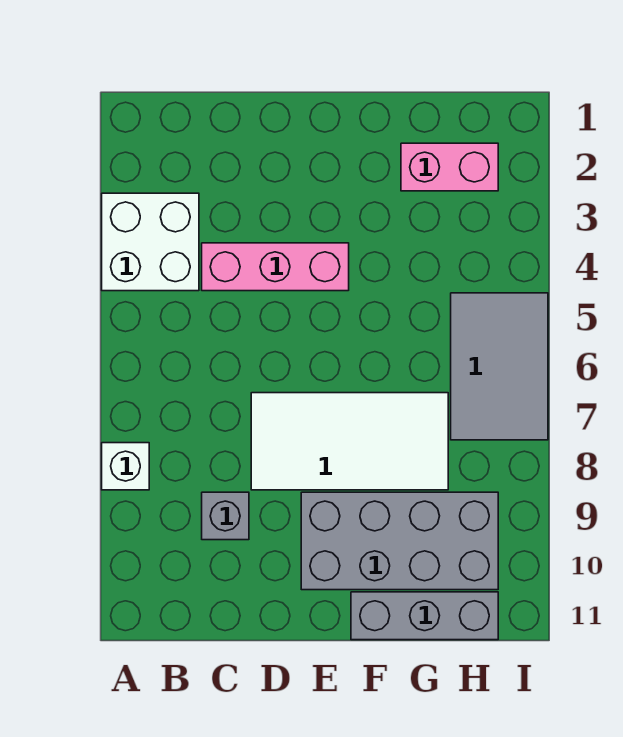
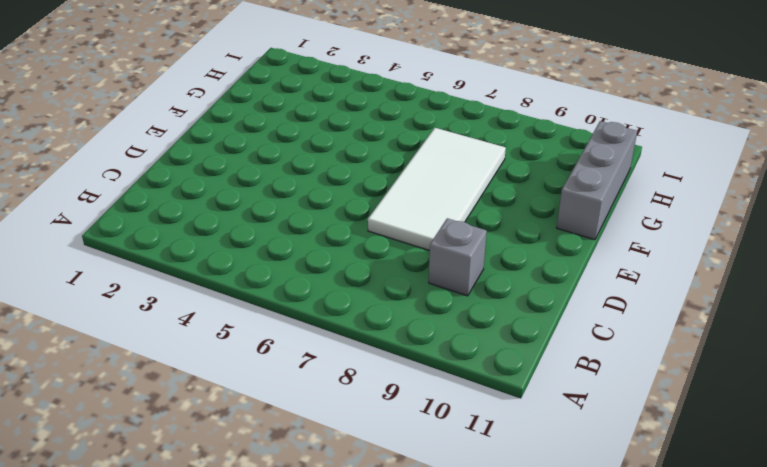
none -> white brick A3:B4 level 1
none -> white brick A8 level 1

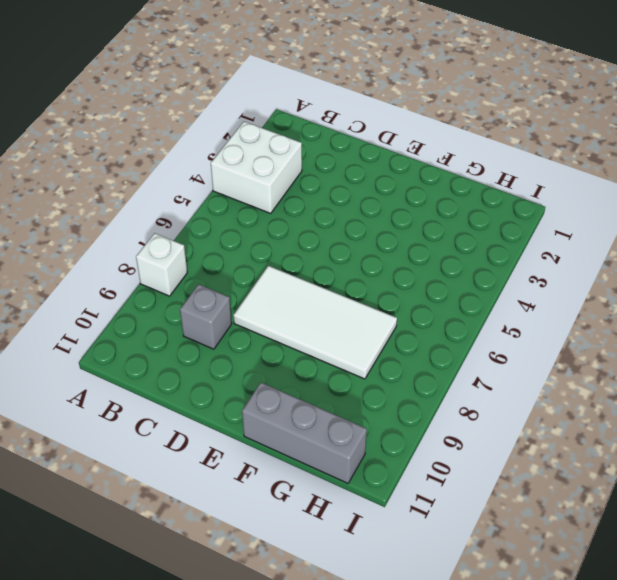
none -> pink brick C4:E4 level 1
none -> grey brick E9:H10 level 1

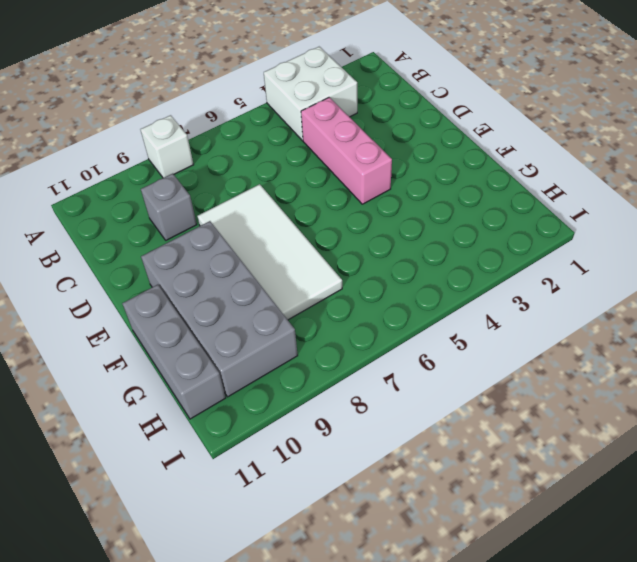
none -> pink brick G2:H2 level 1
none -> grey tile H5:I7 level 1

